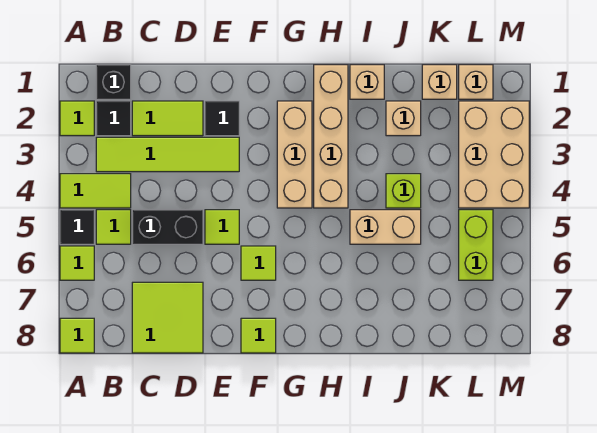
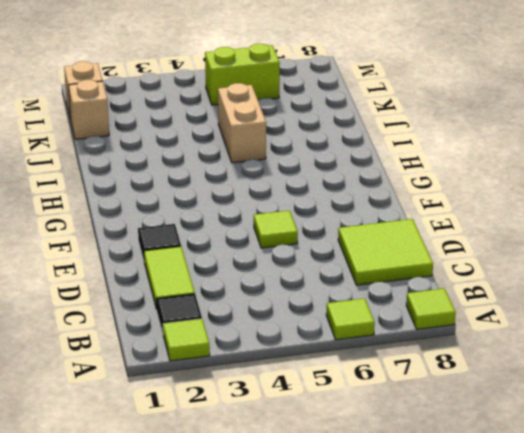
none -> lime tile A4:B4 level 1
none -> black tile A5 level 1
none -> black brick B1 level 1

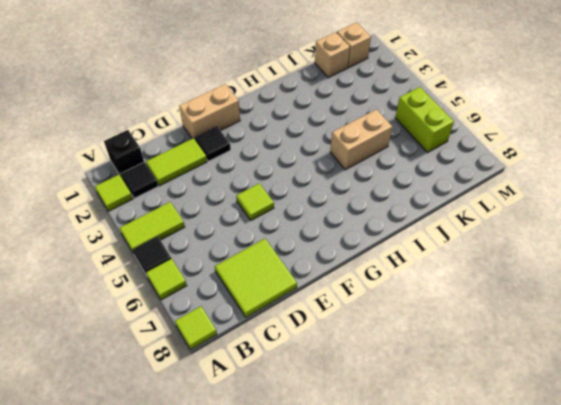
tan brick E1:F1 level 1 -> none
none -> lime tile B3:E3 level 1
none -> lime tile B5 level 1
none -> black brick C5:D5 level 1

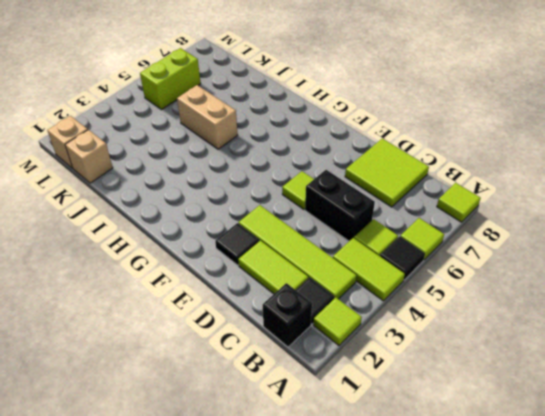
none -> lime tile F6 level 1
none -> lime tile F8 level 1
none -> tan brick G2:G4 level 1

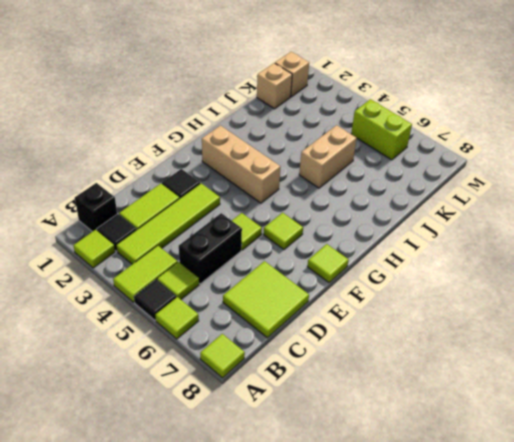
none -> tan brick H1:H4 level 1
none -> tan brick I1 level 1
none -> tan brick J2 level 1

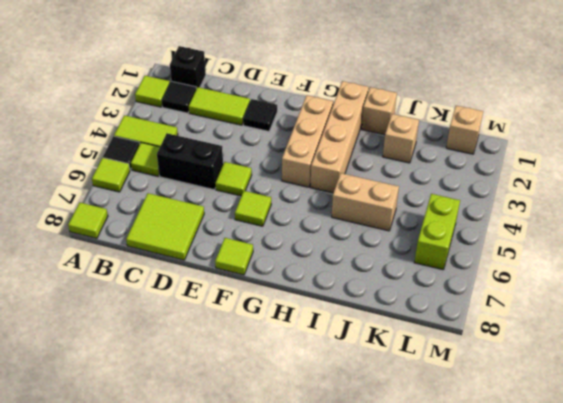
none -> lime tile B3:E3 level 1
none -> lime brick J4 level 1
none -> tan brick K1 level 1

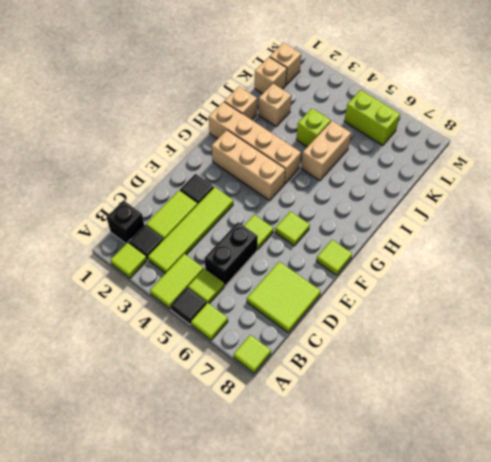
none -> tan brick L2:M4 level 1

